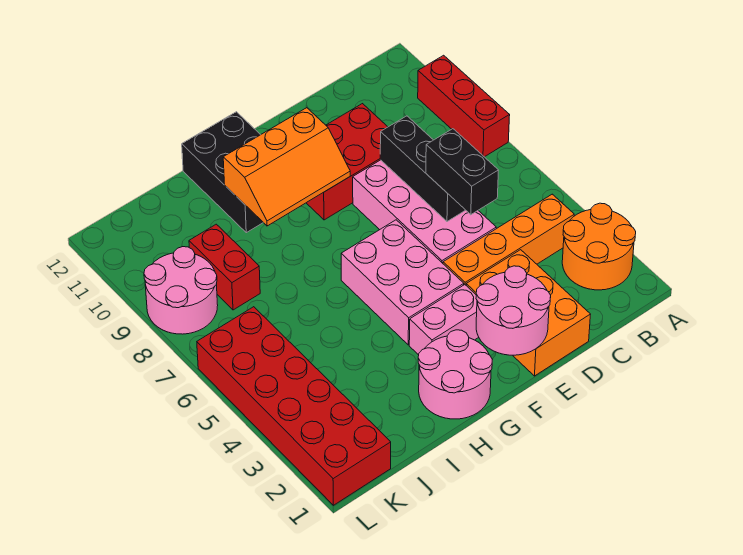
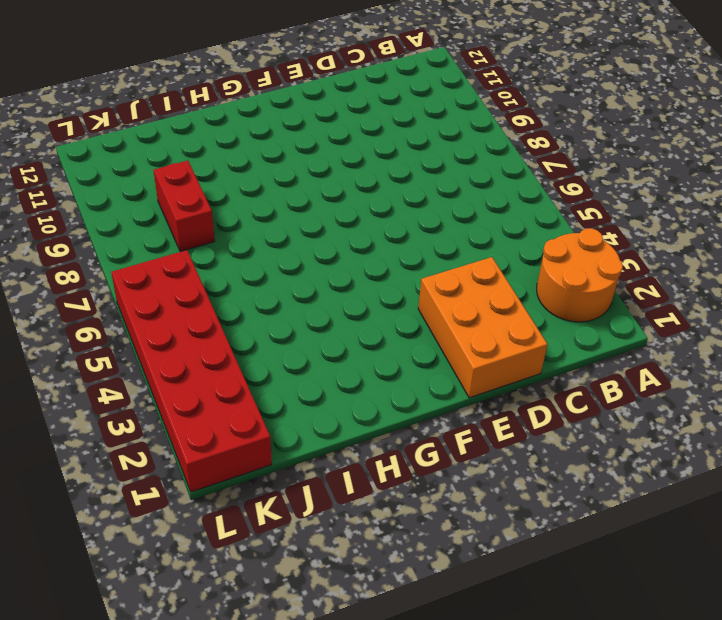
none -> red brick A8:A10 level 1
none -> orange brick B4:E4 level 1
none -> pink brick D5:E8 level 1

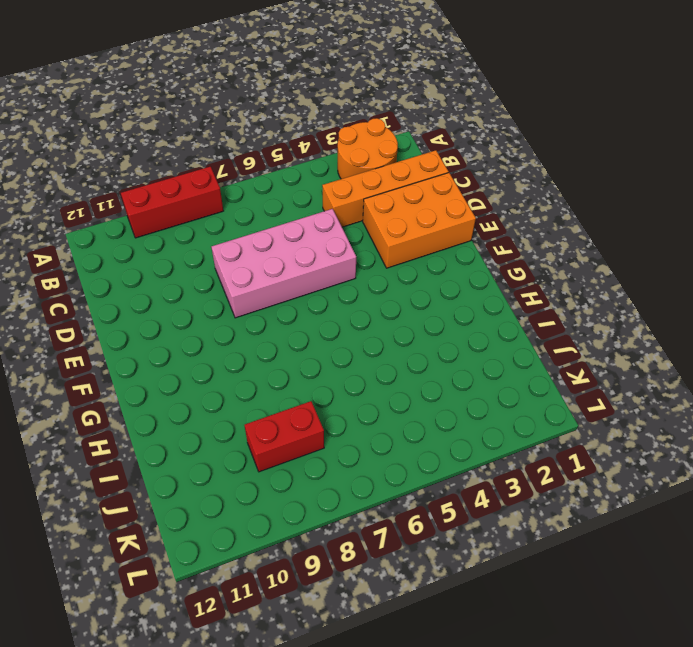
orange brick C1:C4 level 1 -> orange brick B4:E4 level 1
none -> red brick D9:F10 level 1
none -> pink brick F3:G3 level 1
none -> pink brick F4:G6 level 1

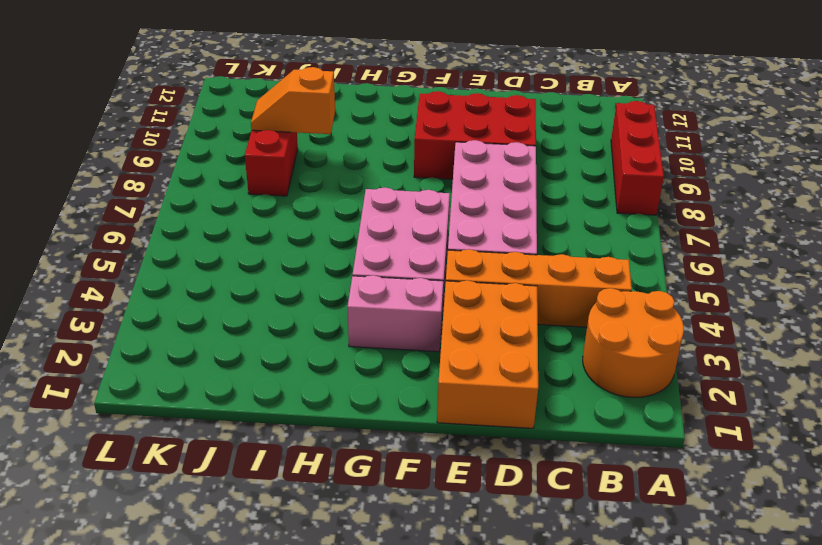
orange slope I9:J9 level 2 top I -> none
none -> pink round brick G1:H2 level 1
none -> black brick G10:H12 level 1
none -> red brick K1:L6 level 1

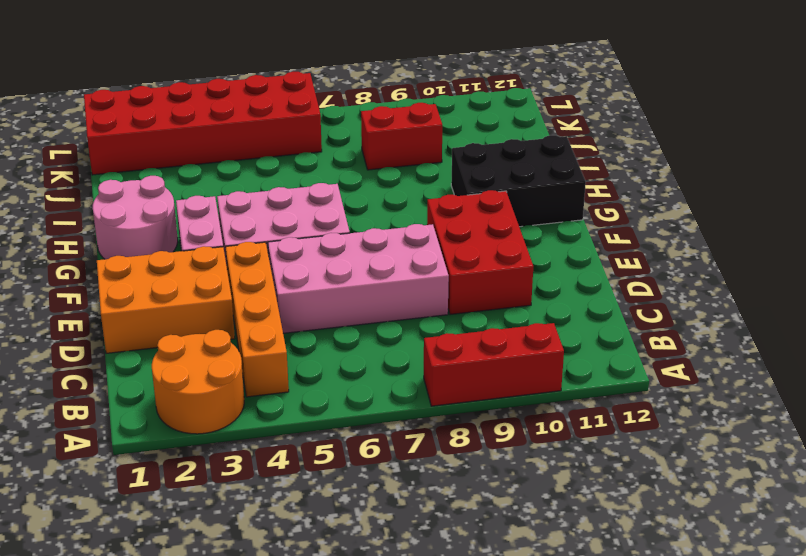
none -> pink round brick K8:L9 level 1
none -> black brick D6:D8 level 2
none -> pink round brick E1:F2 level 2

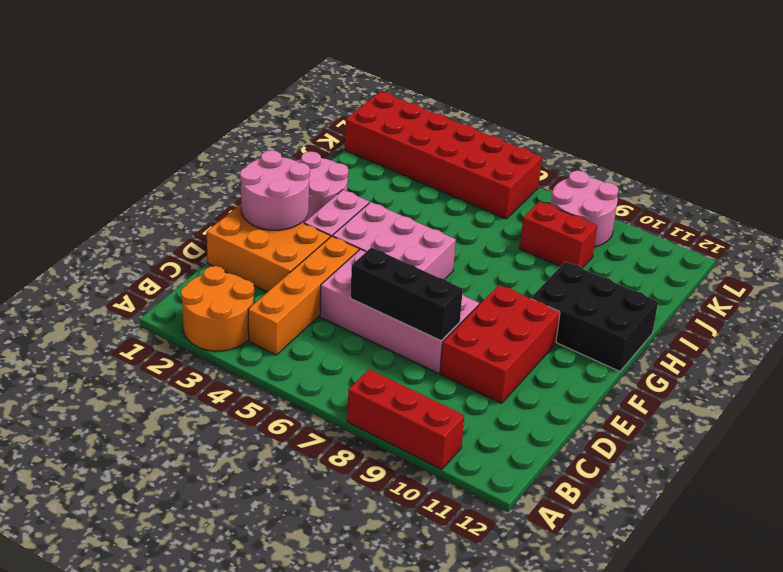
none -> orange slope F9:H10 level 2 top 10
none -> black brick D5:D6 level 3

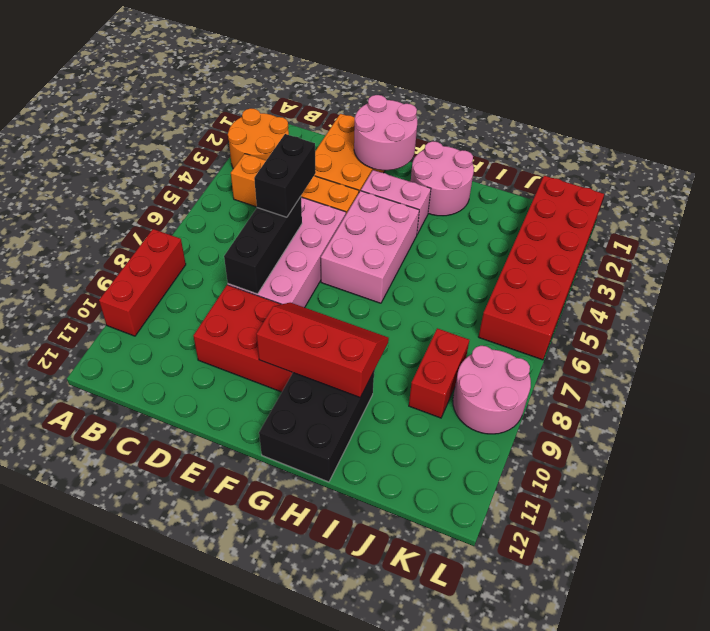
red slope F9:H10 level 2 top 10 -> orange slope F9:H10 level 2 top 10

